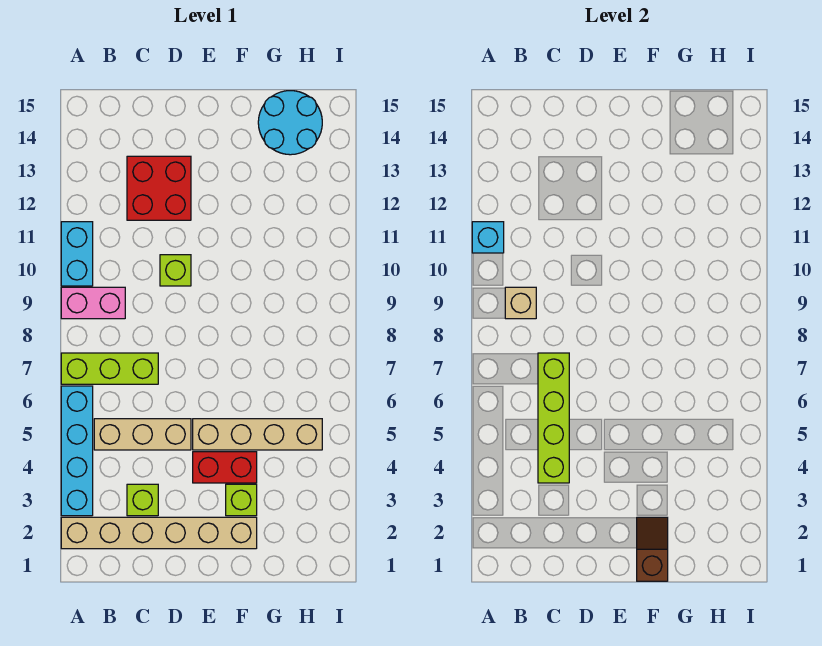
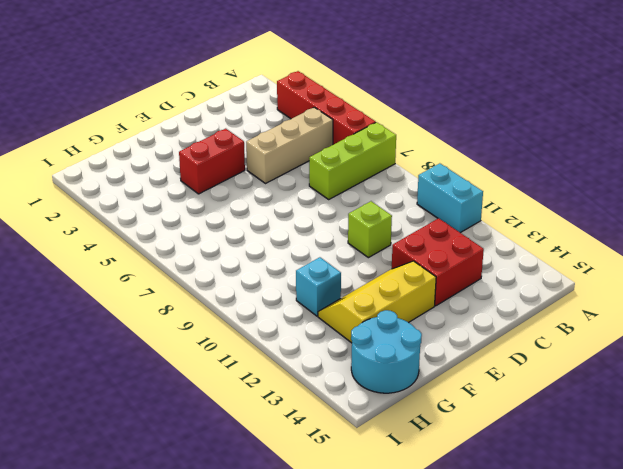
red brick A3:A6 level 1 -> cyan brick A3:A6 level 1
yellow slope E12:G13 level 1 top 13 -> none
cyan brick G11 level 1 -> cyan brick A11 level 2
none -> tan brick A2:F2 level 1
none -> pink brick A9:B9 level 1
none -> lime brick C3 level 1

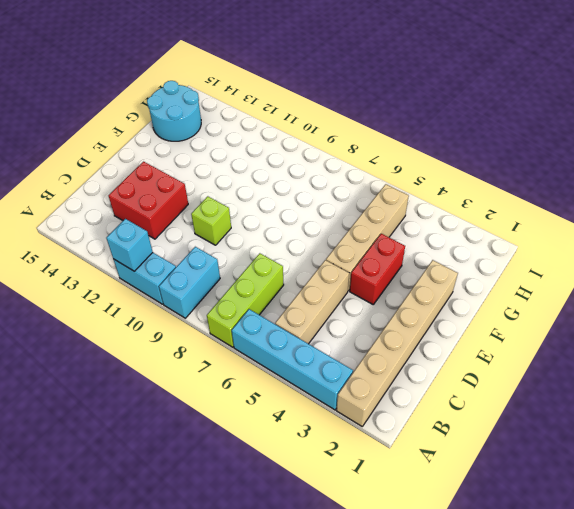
cyan brick A9:B9 level 1 -> pink brick A9:B9 level 1
none -> lime brick C3 level 1
none -> lime brick F3 level 1
none -> tan brick B9 level 2

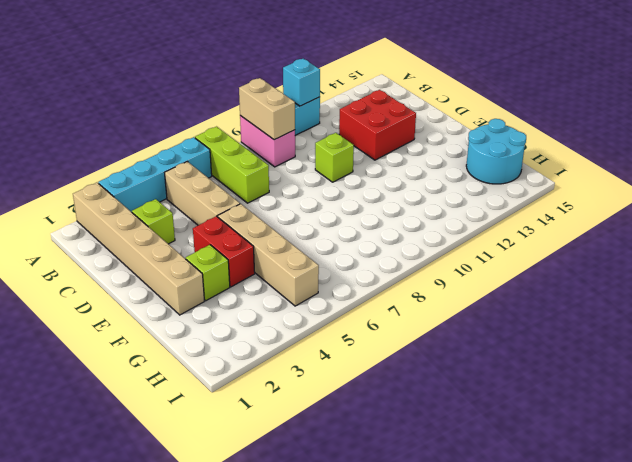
tan brick A9:B9 level 2 -> tan brick B9 level 2
none -> lime brick C4:C7 level 2
none -> brown slope F1:F2 level 2 top 1

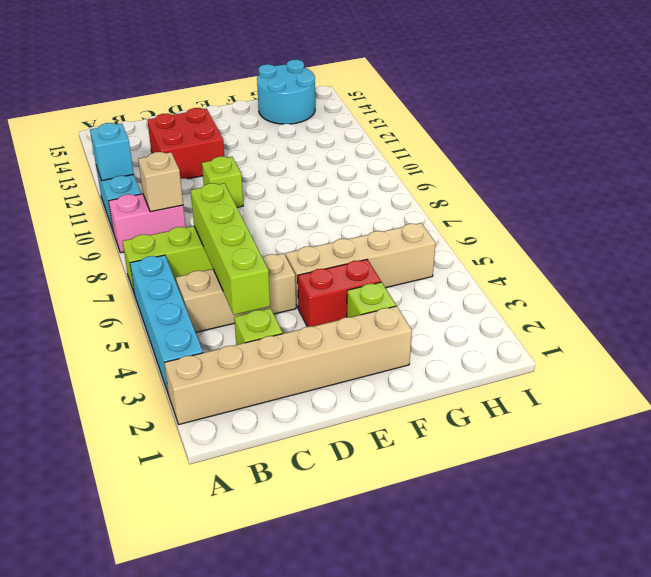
none -> brown slope F1:F2 level 2 top 1

